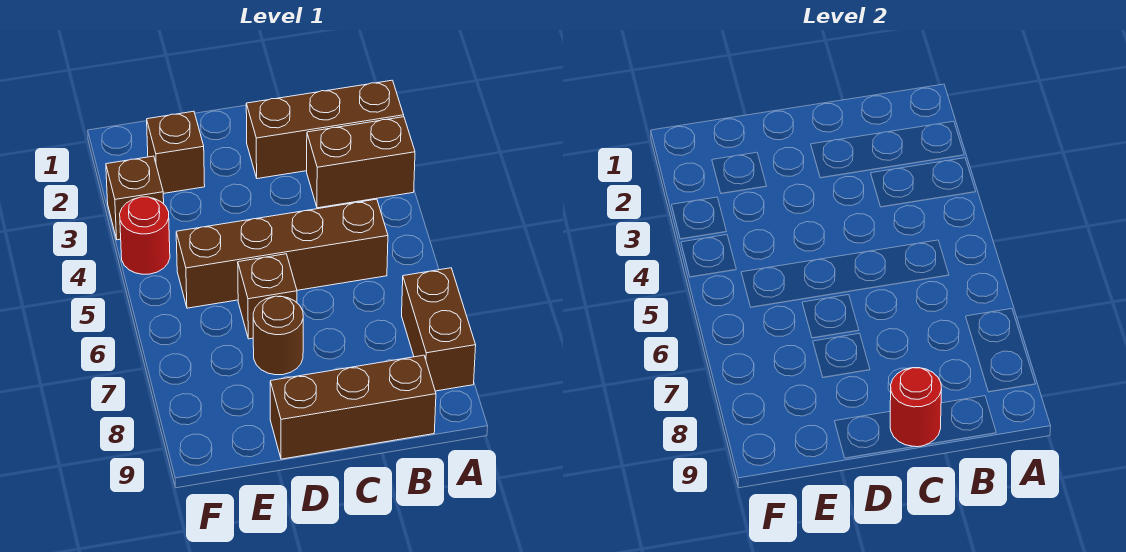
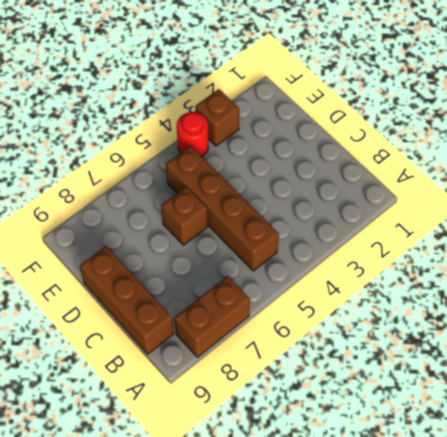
none -> brown brick A2:C2 level 1
none -> brown brick A3:B3 level 1

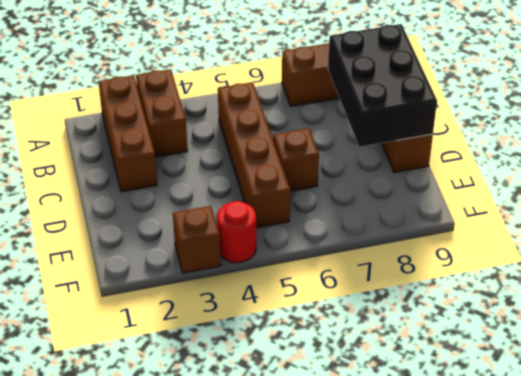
black brick B8:D9 level 2 -> red round brick C9 level 2
none -> brown round brick D7 level 1
none -> brown brick E2 level 1

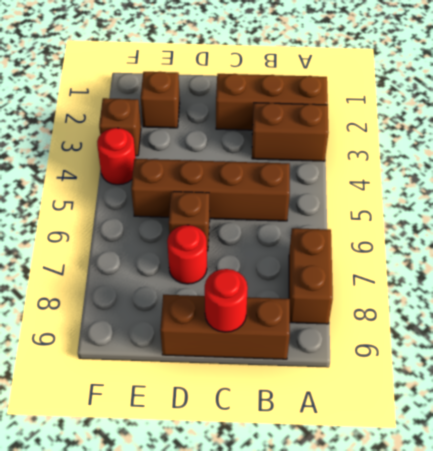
red round brick D7 level 1 -> brown round brick D7 level 1

